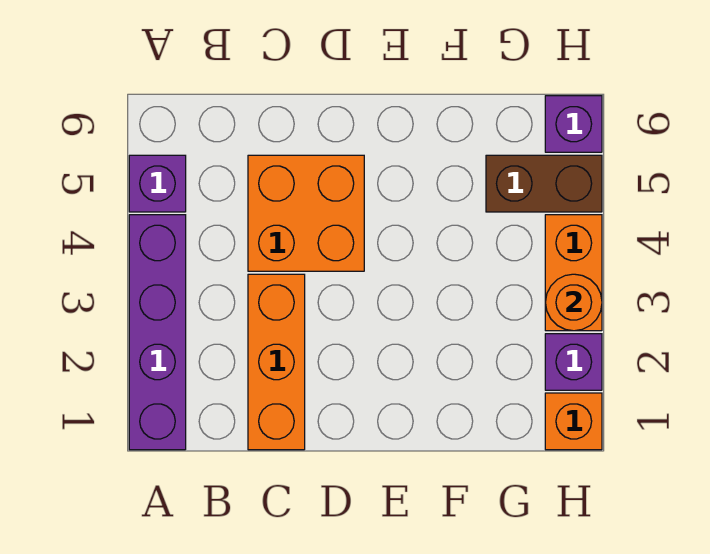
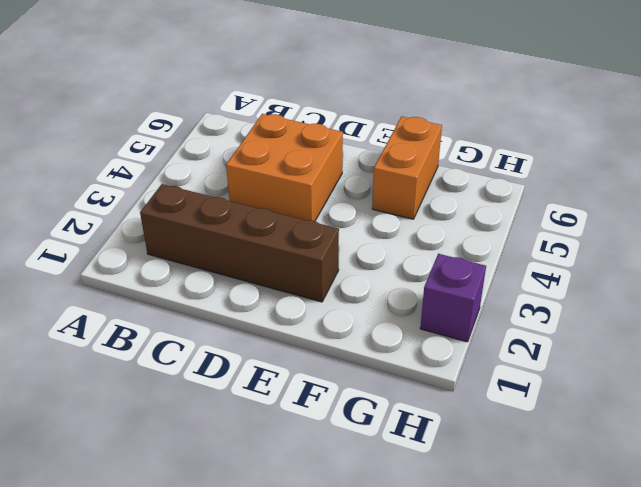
brown brick B2:E2 level 1 -> orange brick C1:C3 level 1
orange brick F5:F6 level 1 -> orange brick H3:H4 level 1
none -> purple brick A1:A4 level 1
none -> purple brick A5 level 1

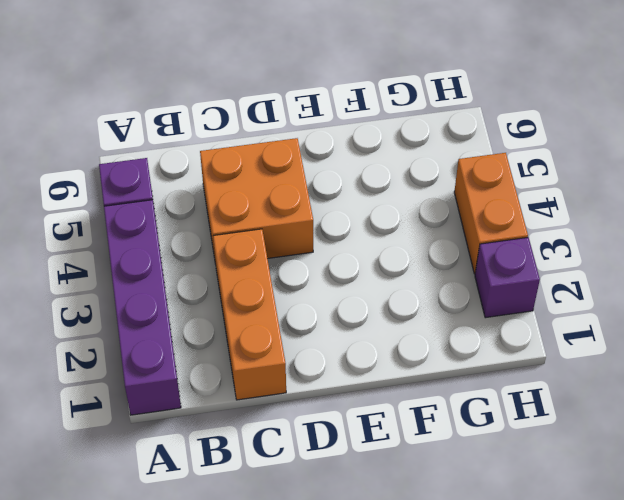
none -> brown brick G5:H5 level 1
none -> orange brick H1 level 1

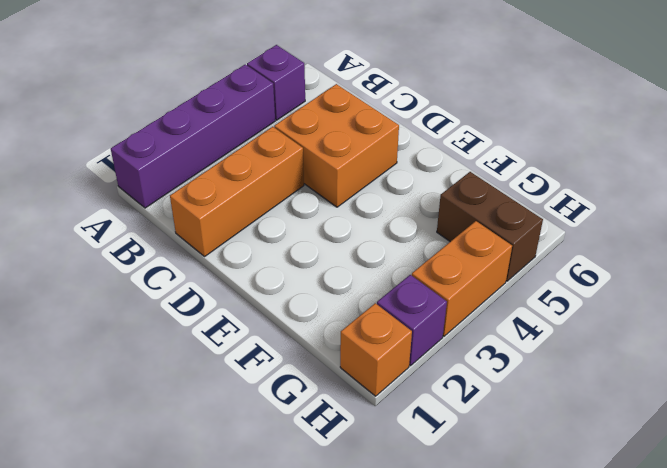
none -> purple brick H6 level 1
none -> orange round brick H3 level 2

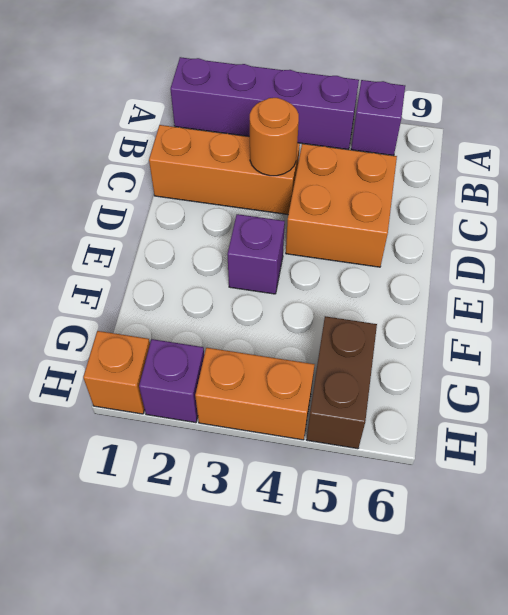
orange round brick C3 level 2 -> orange round brick H3 level 2
purple brick E3 level 1 -> purple brick H6 level 1

